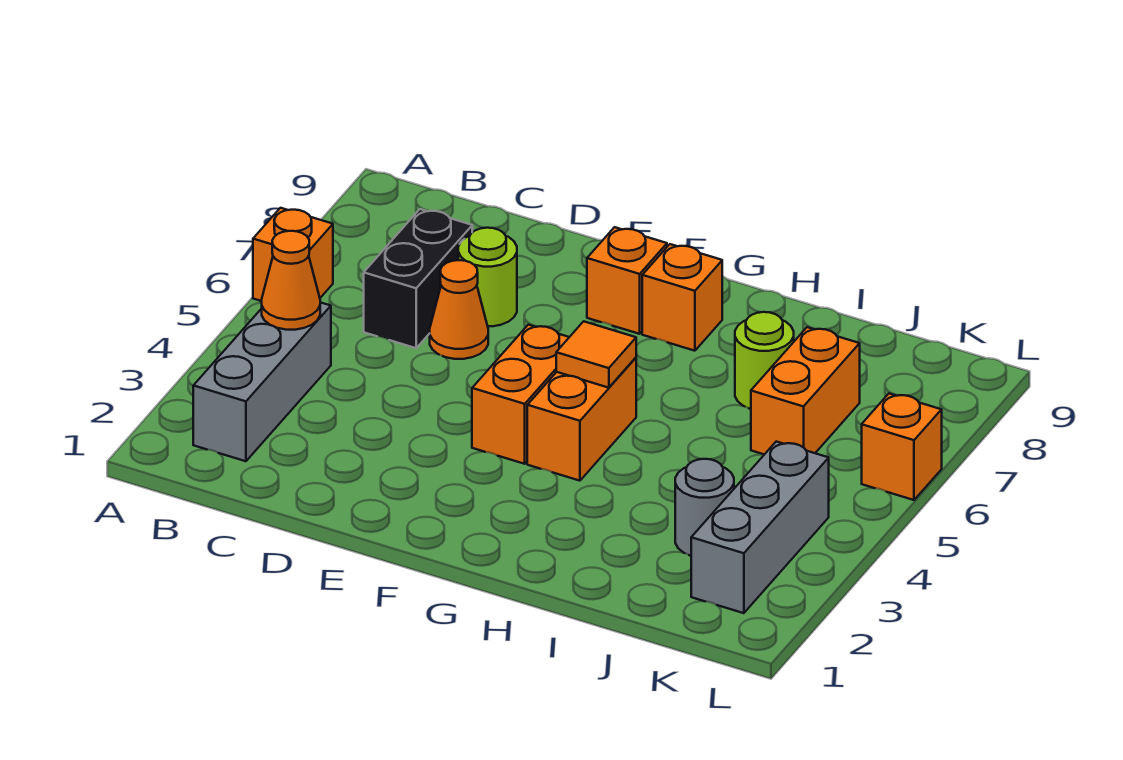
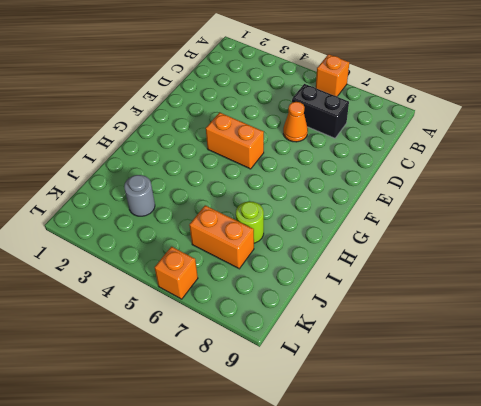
none -> grey brick B2:B4 level 1
none -> lime round brick D7 level 1
none -> orange brick F8 level 1

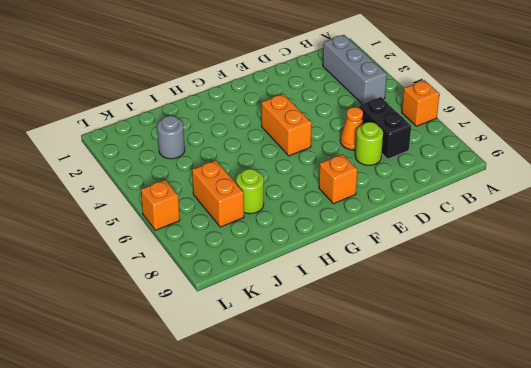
none -> orange brick G4:G5 level 1
none -> orange brick G8 level 1
none -> grey brick K2:K4 level 1

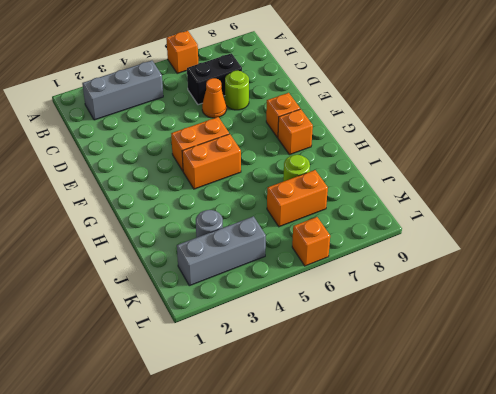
none -> orange cone B4 level 2
none -> orange tile G5 level 2

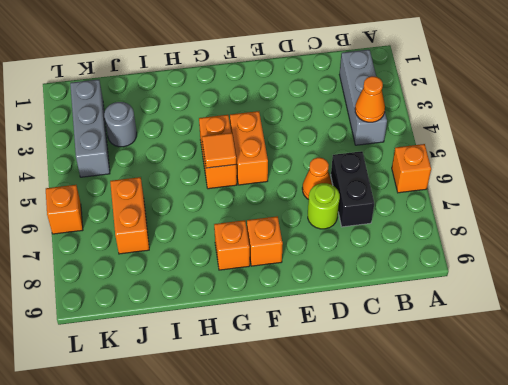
none -> lime round brick I7 level 1

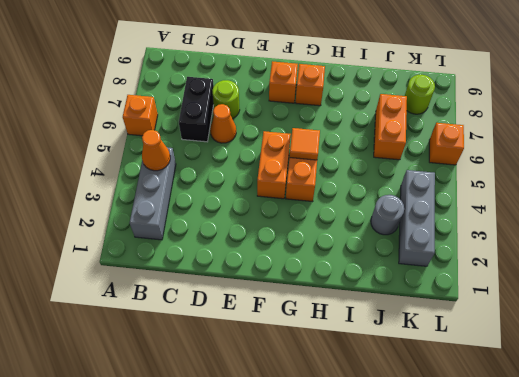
lime round brick K8 level 1 -> lime round brick I7 level 1

